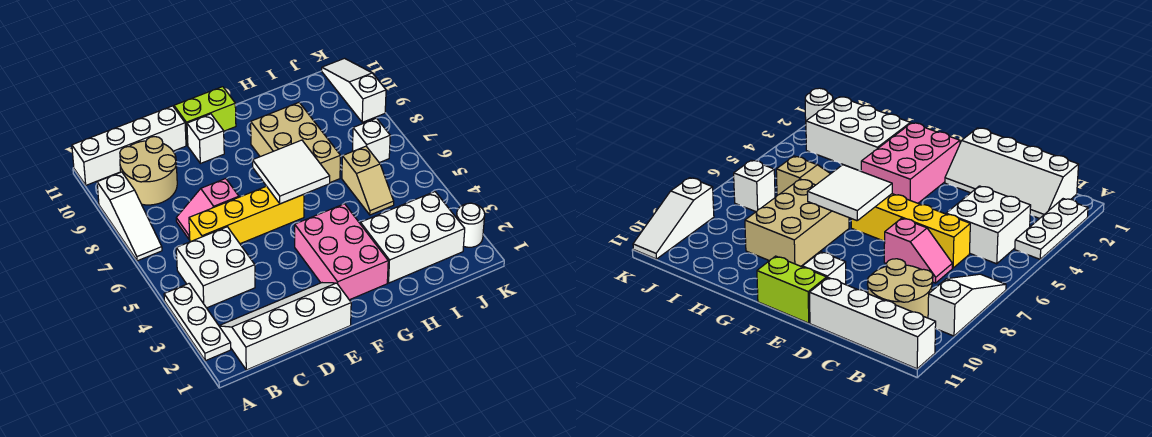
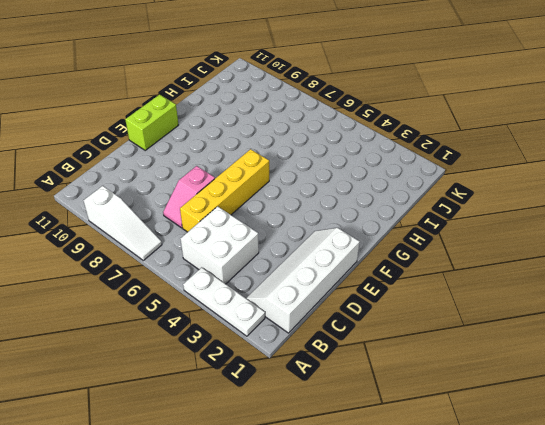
none -> white brick A11:D11 level 1
none -> tan round brick B9:C10 level 1
none -> white brick E10 level 1

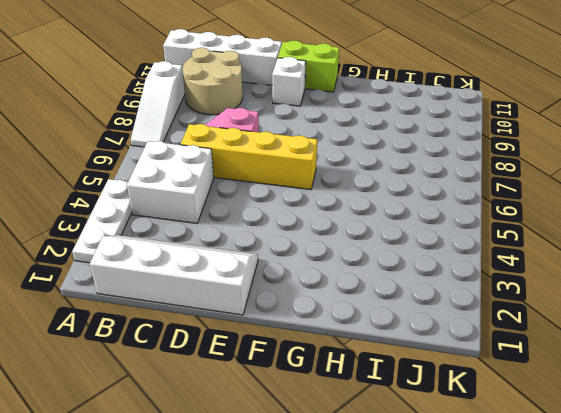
none -> pink brick F2:G4 level 1
none -> tan brick G7:H9 level 1
none -> white brick H2:J3 level 1

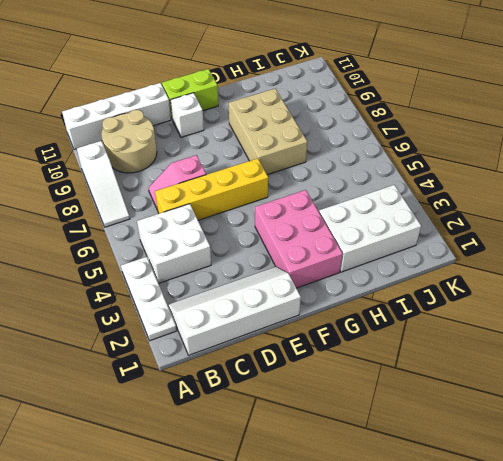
none -> tan slope I5:I6 level 1 top 6
none -> white brick J7 level 1
none -> white round brick K2 level 1

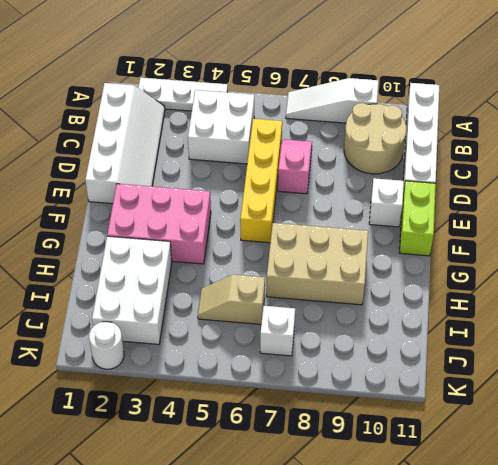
none -> white slope K9:K11 level 1 top 9
none -> white tile F6:G7 level 2

